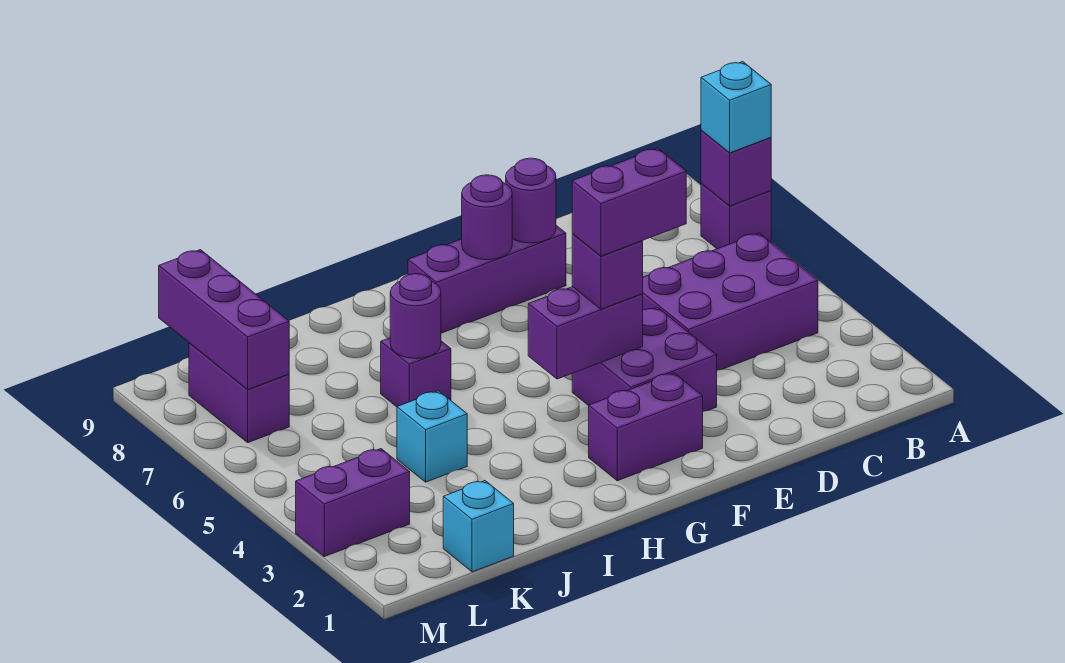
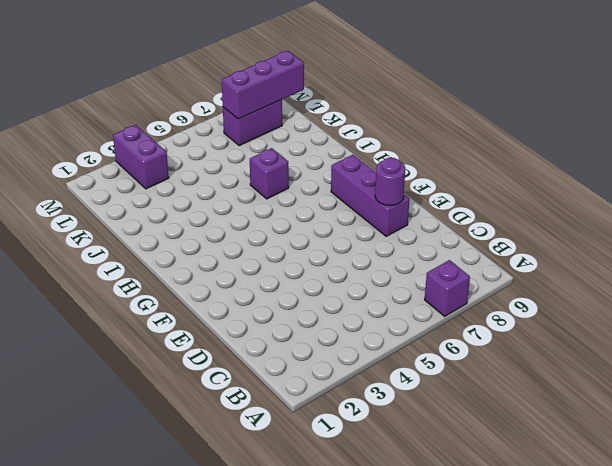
none -> purple brick B4:D5 level 1
none -> purple brick E3:F4 level 1
none -> purple brick F2:G2 level 1

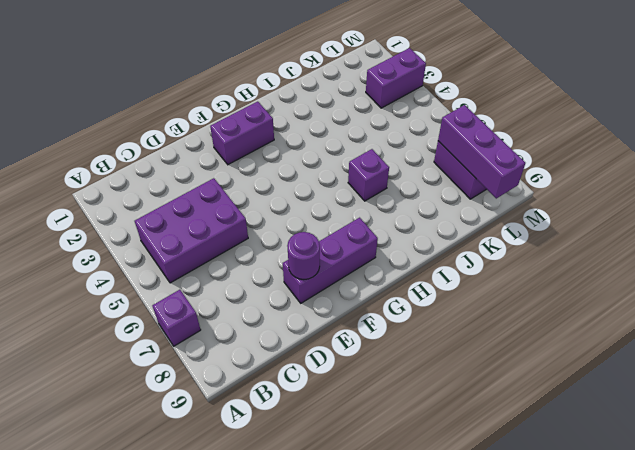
none -> purple brick E3:F4 level 1
none -> cyan brick J4 level 1
none -> cyan brick K1 level 1

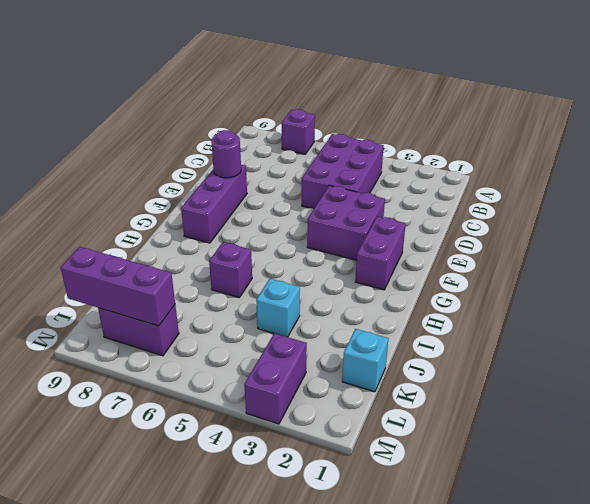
none -> purple brick A7 level 2
none -> purple brick F4:G4 level 2
none -> purple round brick F8 level 2

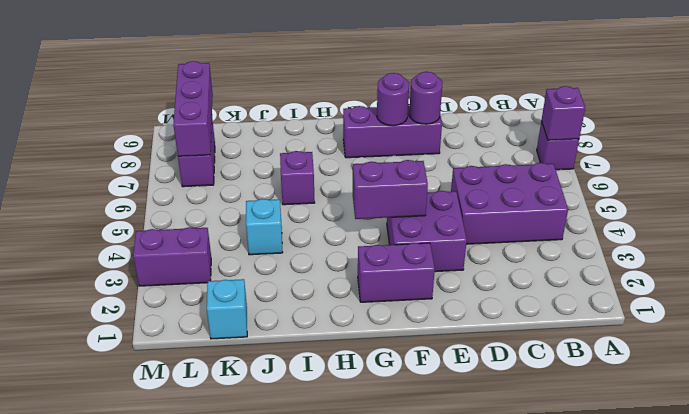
none -> purple round brick I6 level 2
none -> cyan brick A7 level 3
none -> purple brick F4 level 3

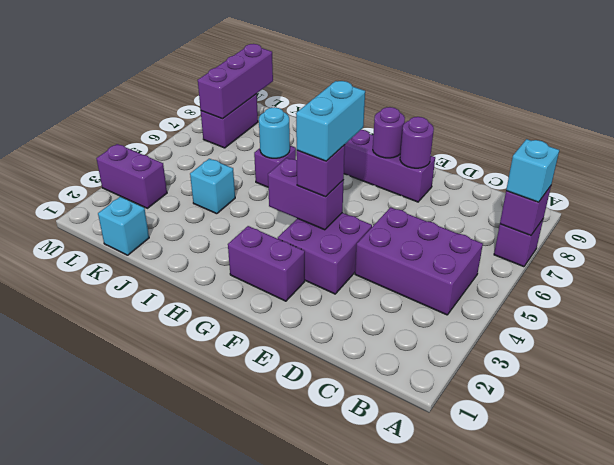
cyan brick F4:F5 level 4 -> purple brick E4:F4 level 4
cyan round brick I6 level 2 -> purple round brick I6 level 2

